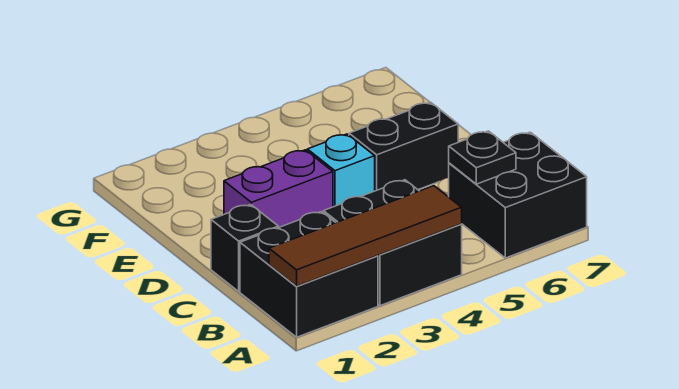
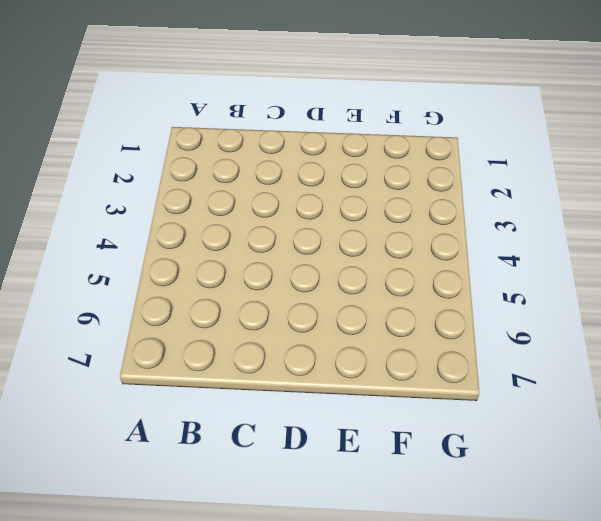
none -> black brick A1:B2 level 1
none -> black brick A3:B4 level 1

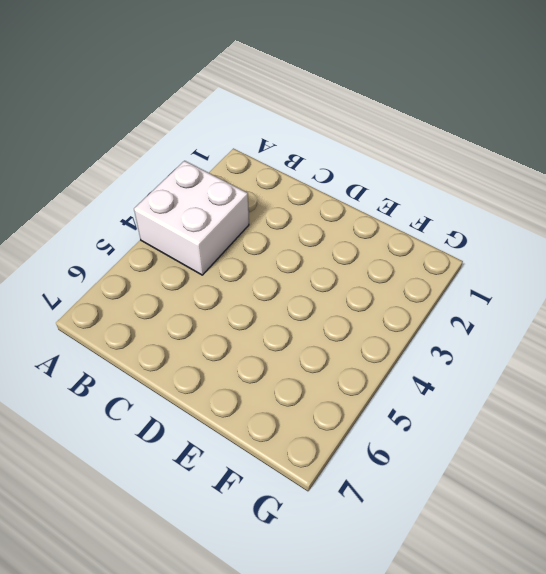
white brick A3:B4 level 1 -> black brick A3:B4 level 1
none -> black brick A1:B2 level 1
none -> black brick A6:B7 level 1

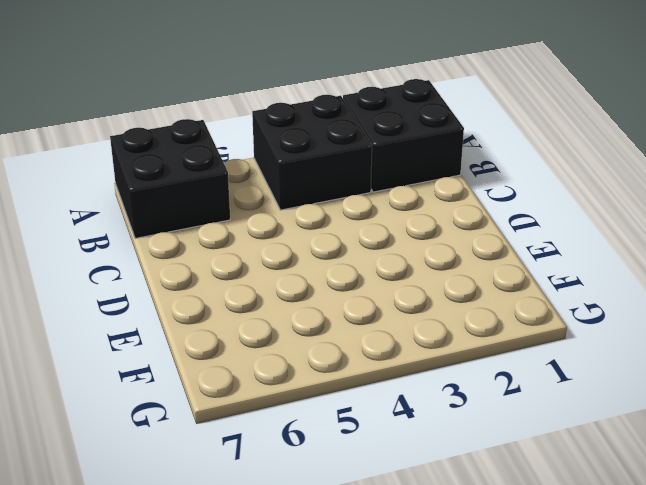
none -> black brick C1 level 1
none -> purple brick D2:D3 level 1

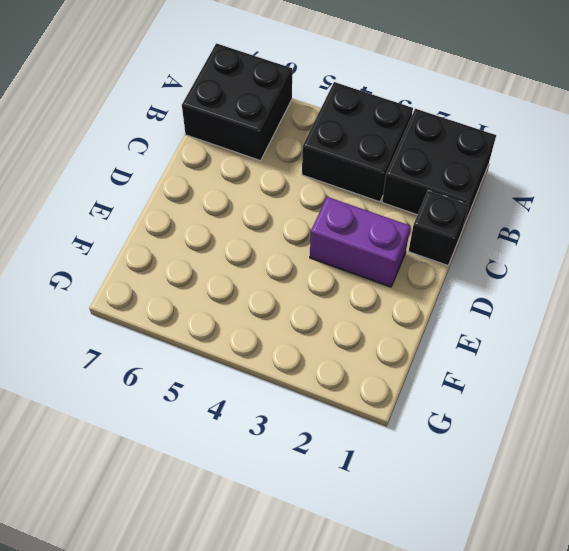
none -> cyan brick D4 level 1
none -> black brick D5:D6 level 1

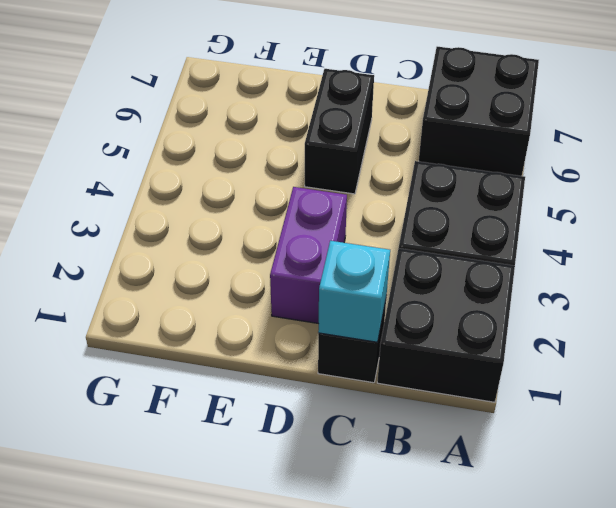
cyan brick C1 level 2 -> cyan brick D4 level 1
none -> brown tile A1:A4 level 2
none -> black plate B6 level 2

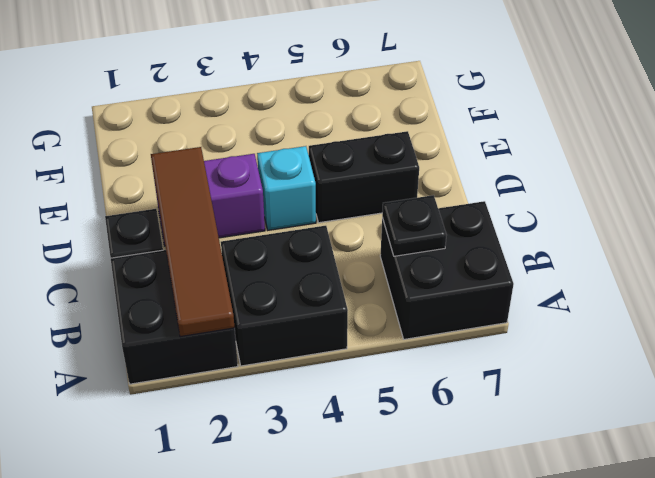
brown tile A2:D2 level 2 -> brown tile A1:A4 level 2

